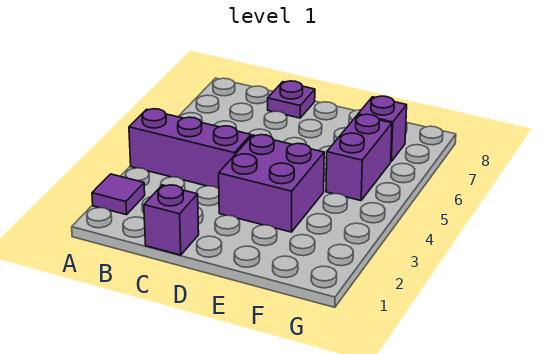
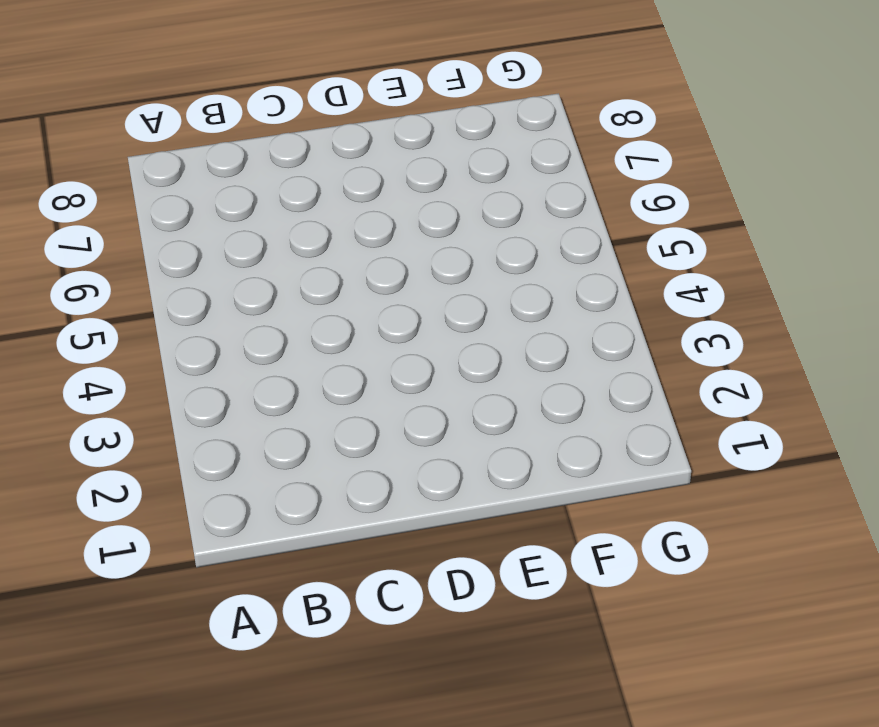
none -> purple tile A2 level 1
none -> purple brick A4:C4 level 1

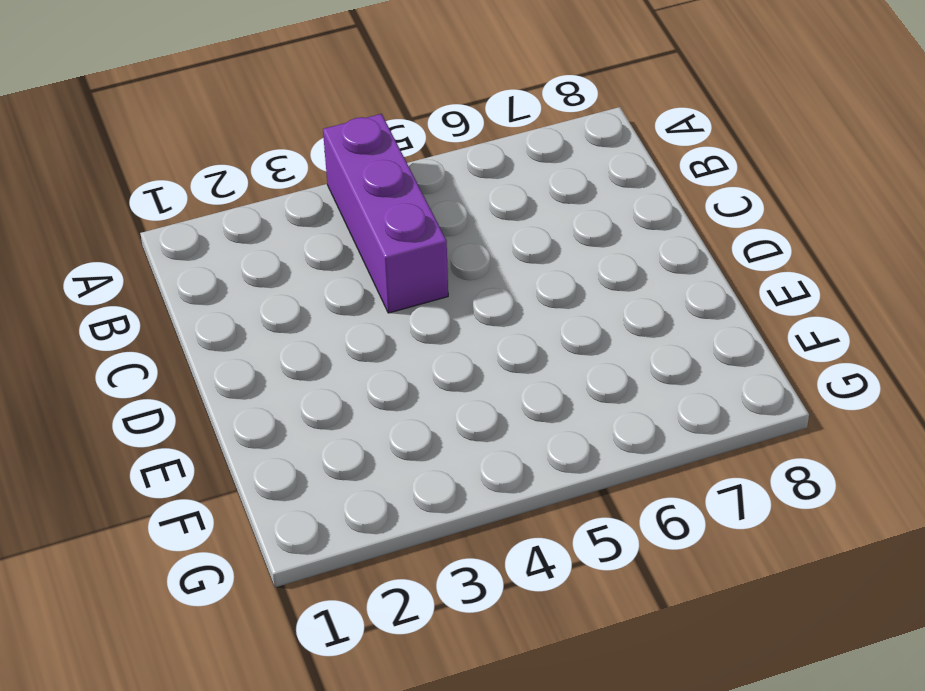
none -> purple tile A2 level 1
none -> purple brick C1 level 1

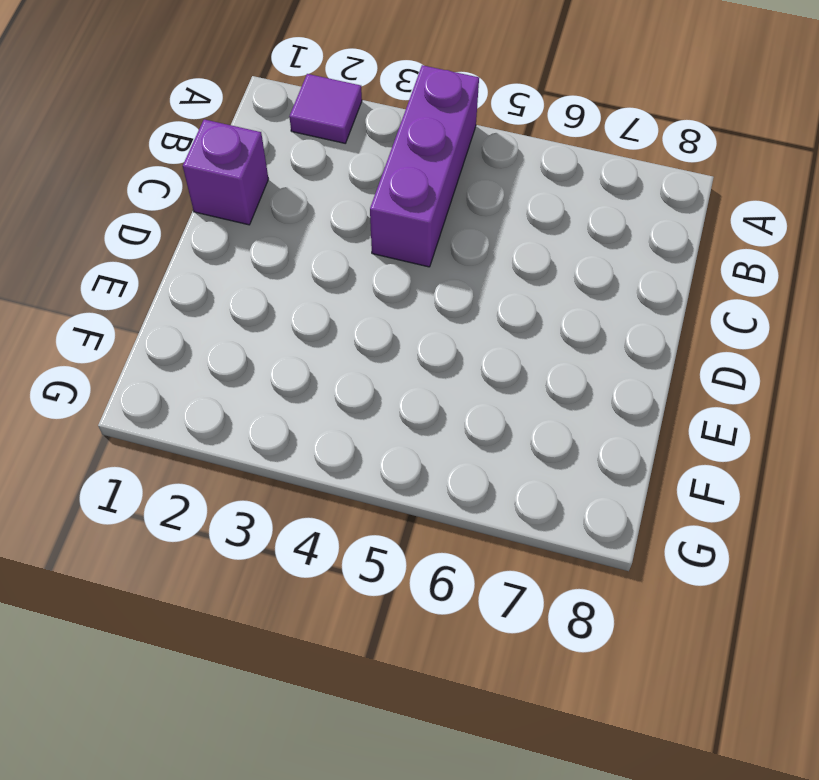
none -> purple plate C8 level 1
none -> purple brick D3:E4 level 1

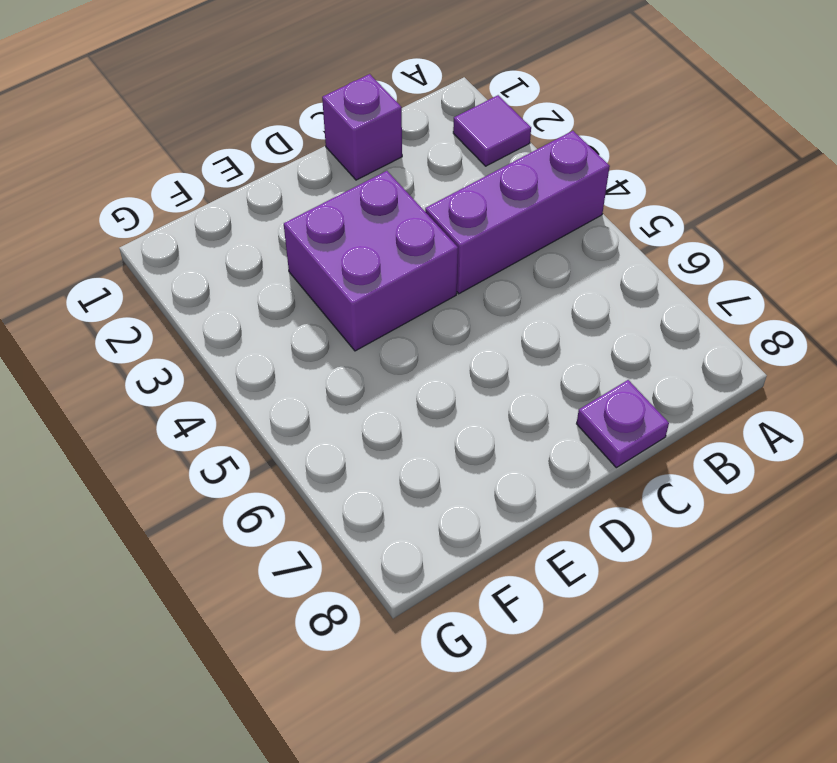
none -> purple brick F5:F6 level 1
none -> purple brick F7 level 1

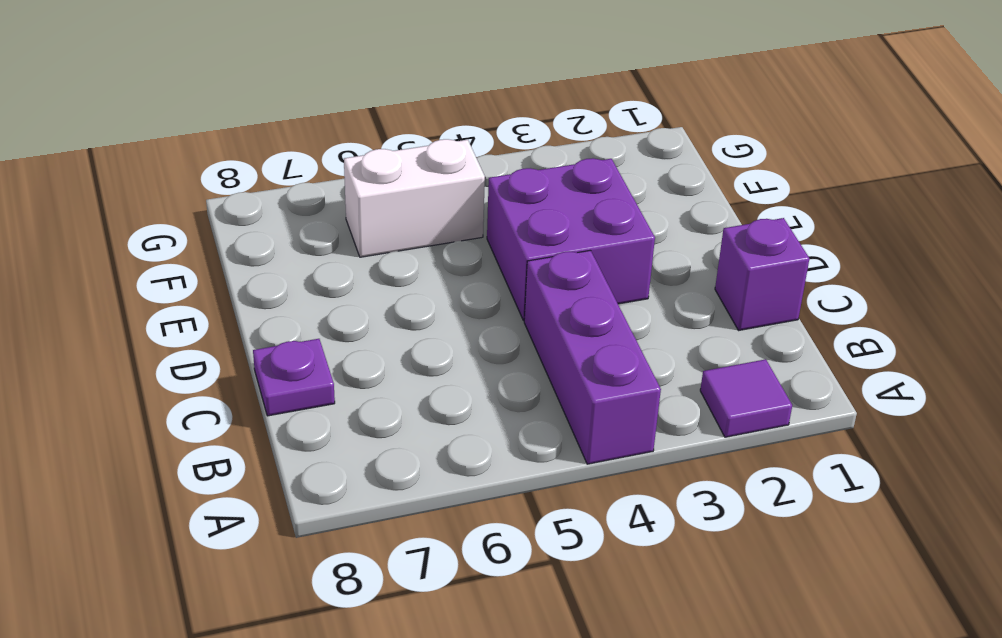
white brick F5:F6 level 1 -> purple brick F5:F6 level 1
none -> purple brick F7 level 1

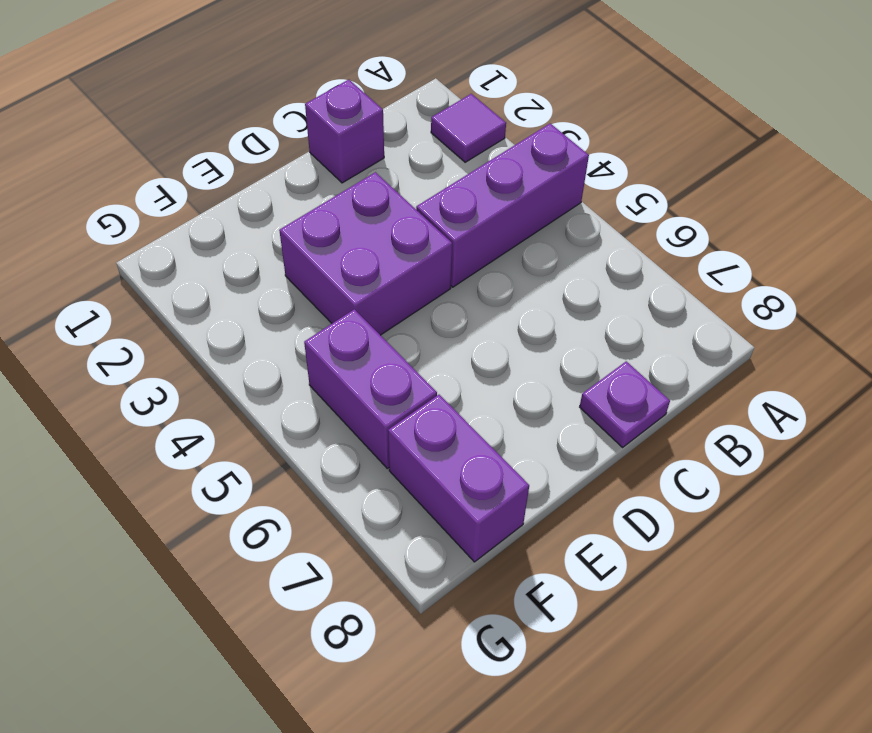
purple brick F7:F8 level 1 -> purple brick F7 level 1

